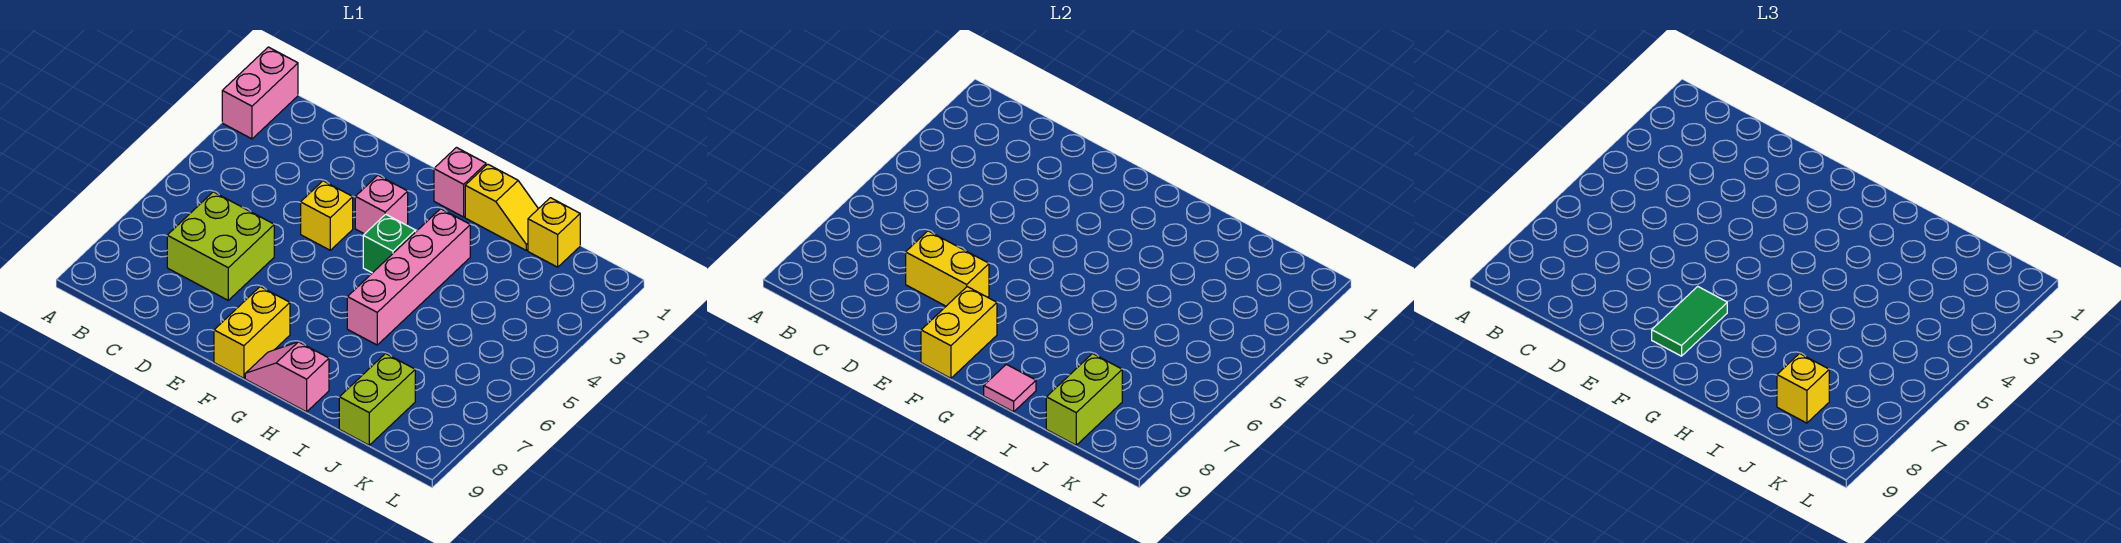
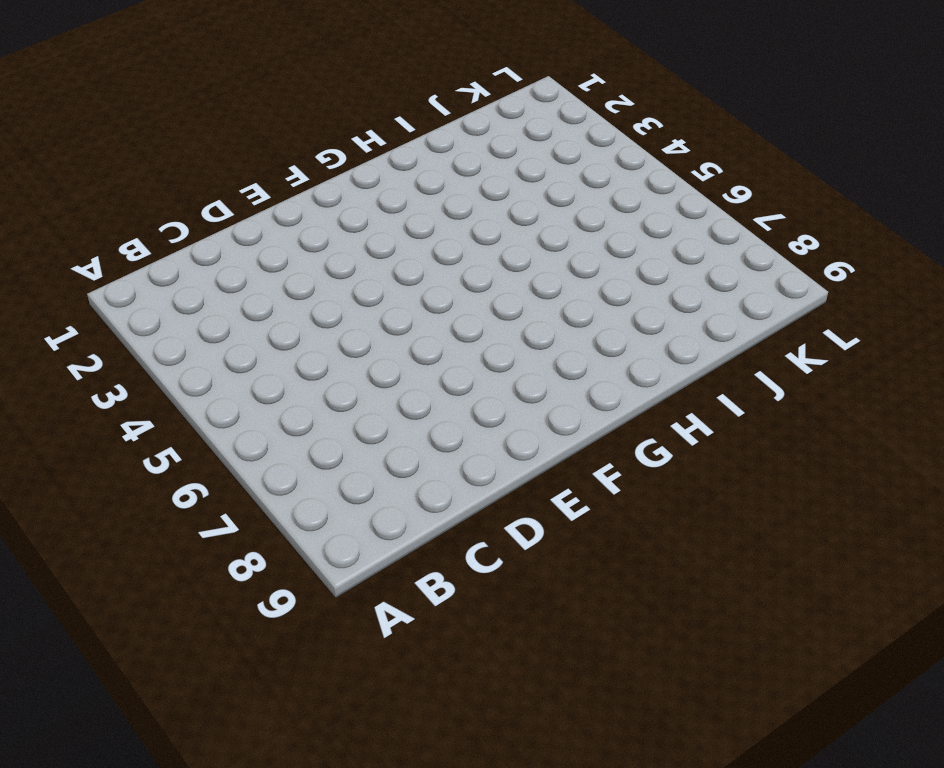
none -> pink brick A1:A2 level 1
none -> lime brick C6:D7 level 1
none -> yellow brick E4 level 1

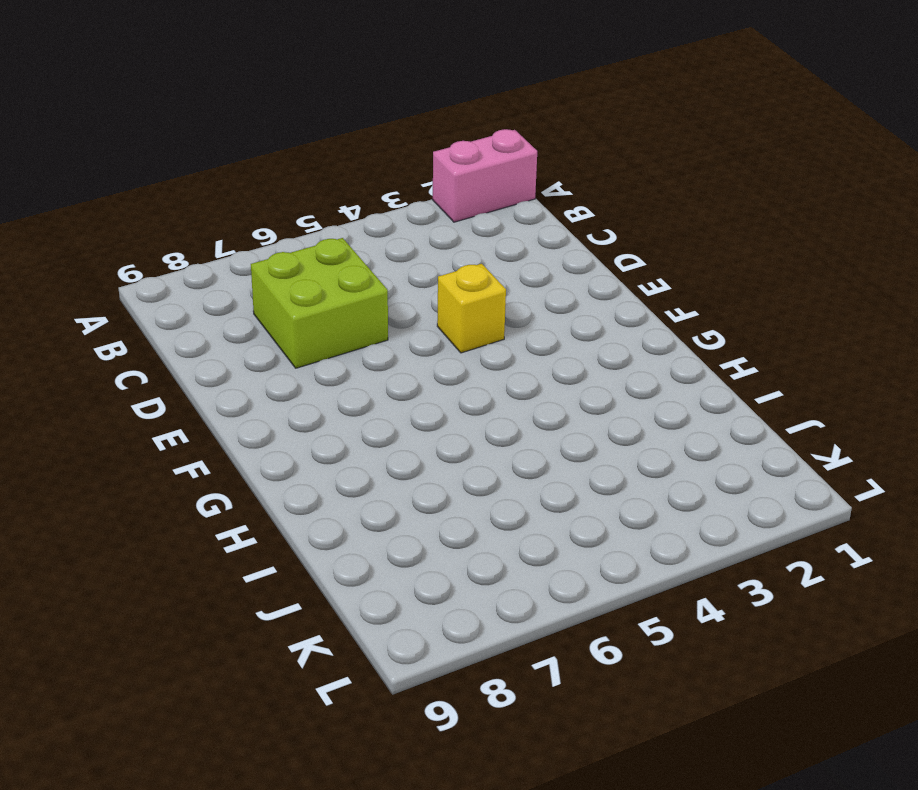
none -> pink brick F3 level 1
none -> yellow brick F8:F9 level 1
none -> pink brick G1 level 1

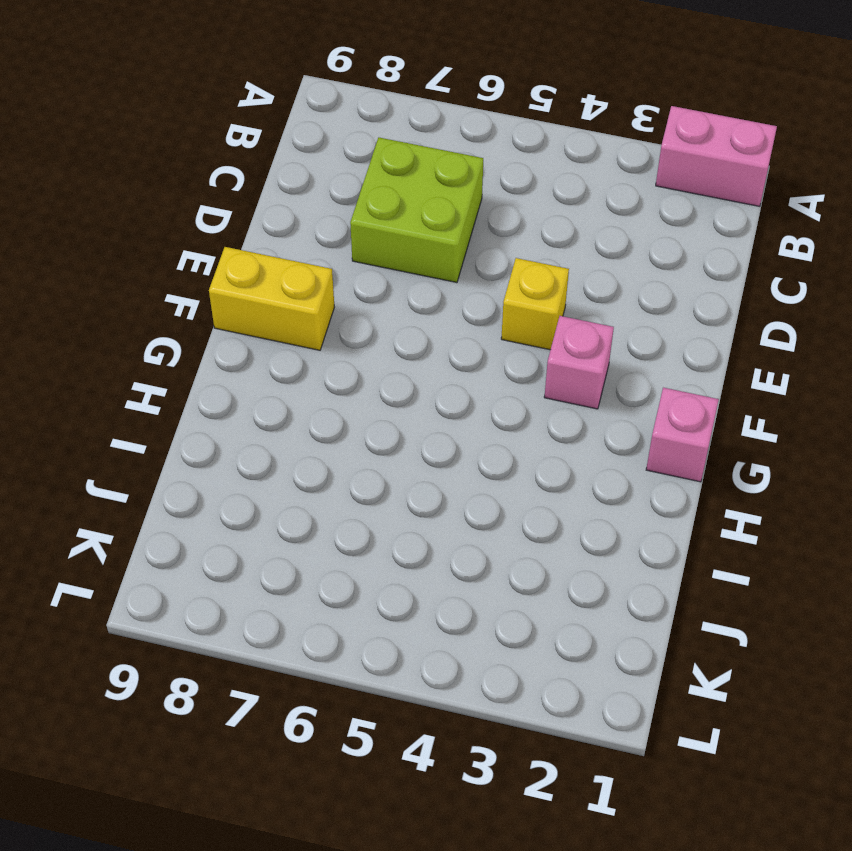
none -> green brick G4 level 1
none -> pink slope G9:H9 level 1 top H
none -> yellow slope H1:I1 level 1 top H

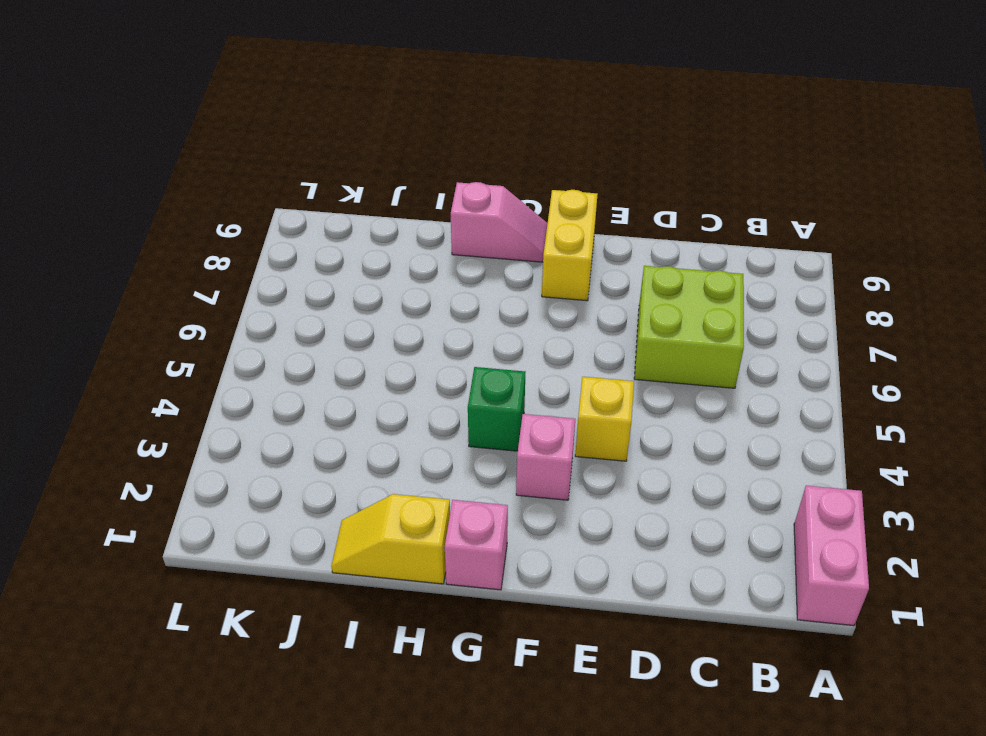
none -> pink brick H3:H6 level 1
none -> yellow brick J1 level 1
none -> lime brick J8:J9 level 1

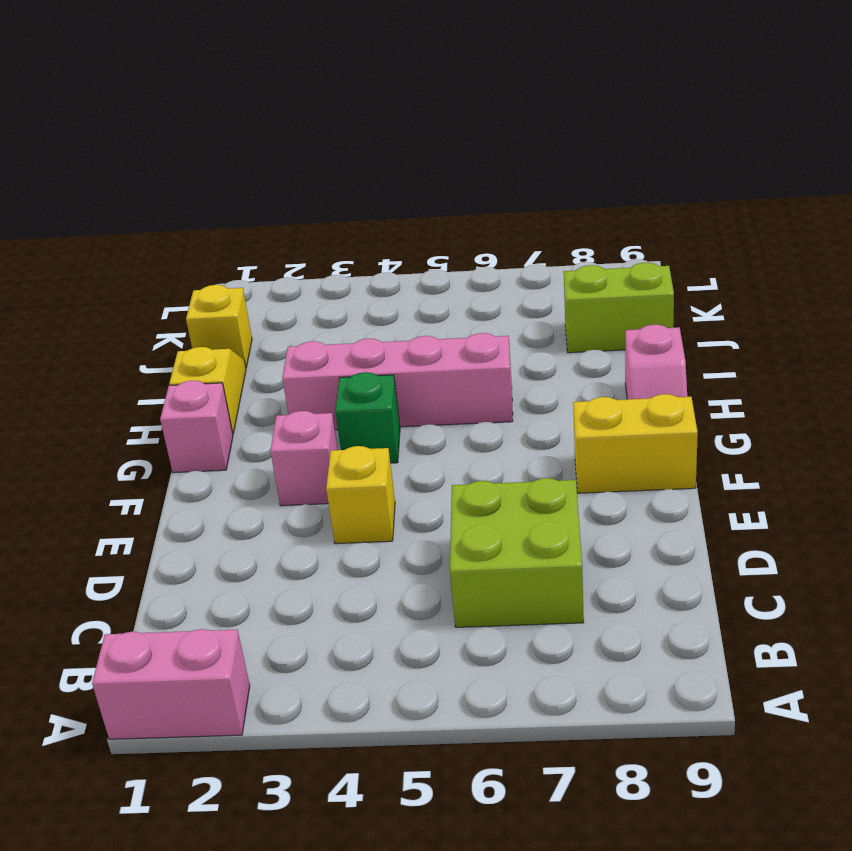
none -> yellow brick D7:E7 level 2
none -> yellow brick F8:F9 level 2
none -> pink tile H9 level 2

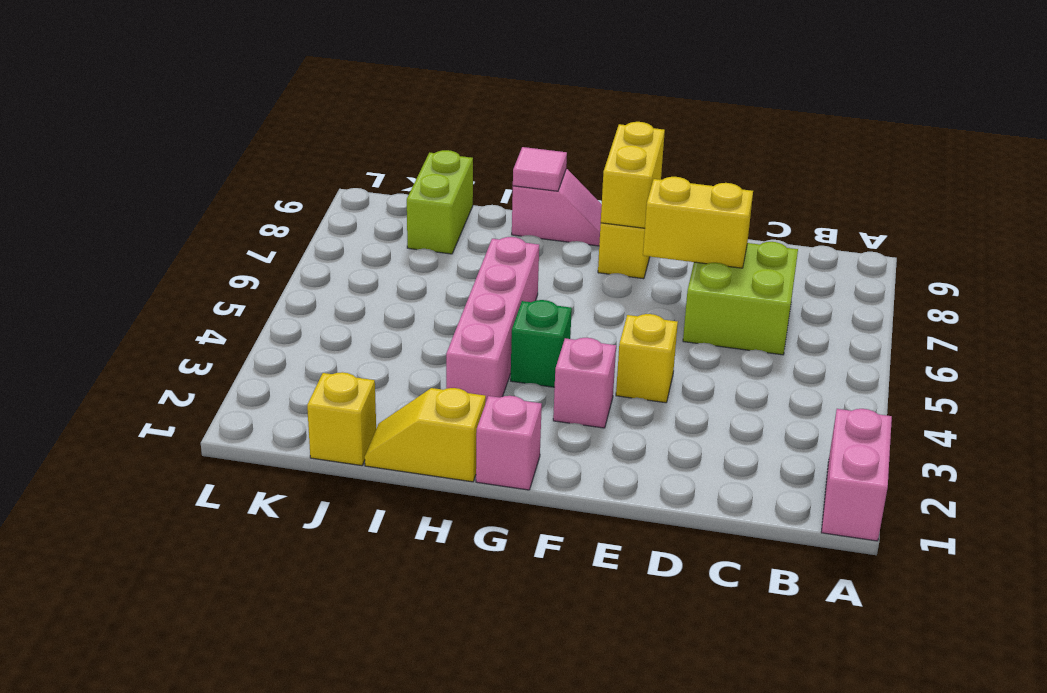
none -> lime brick J8:J9 level 2
none -> green tile F7:F8 level 3
none -> yellow brick J8 level 3

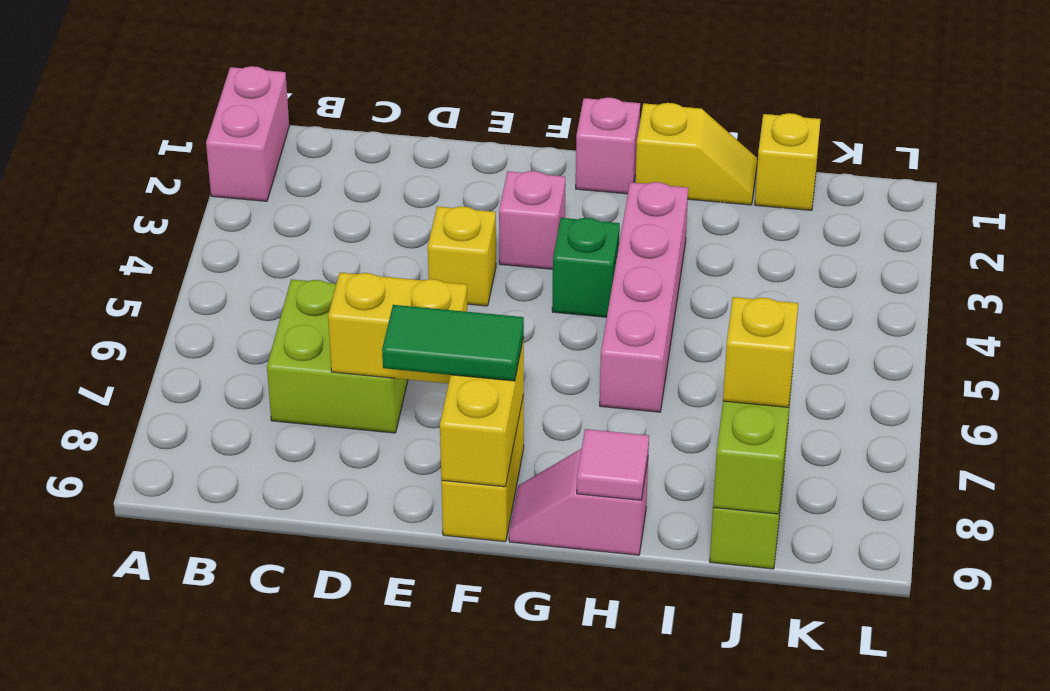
green tile E8:F8 level 3 -> green tile F7:F8 level 3

